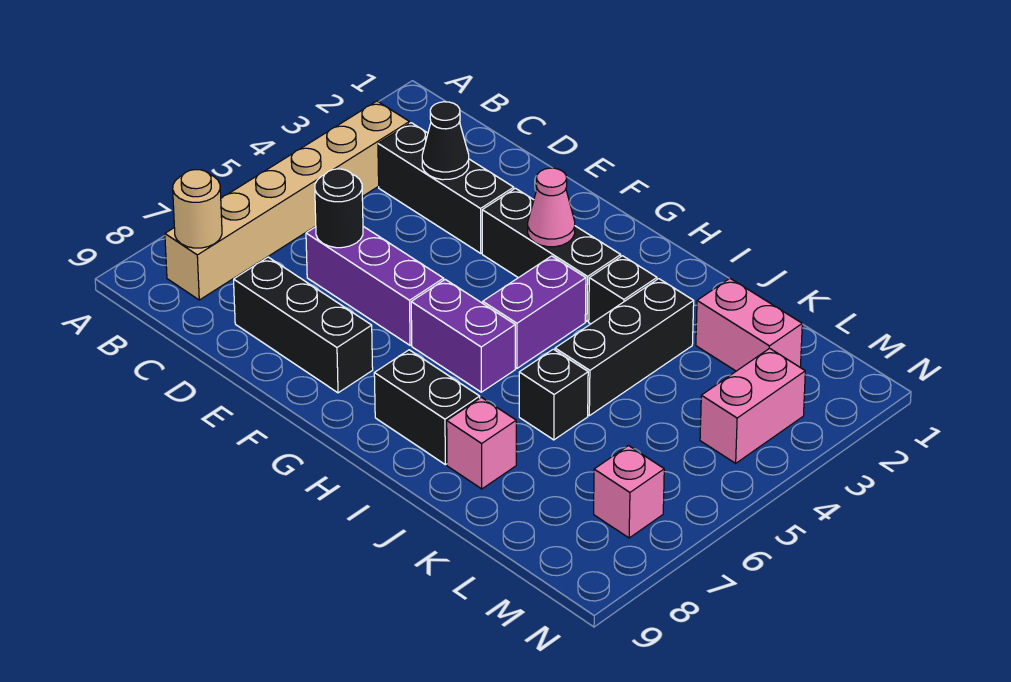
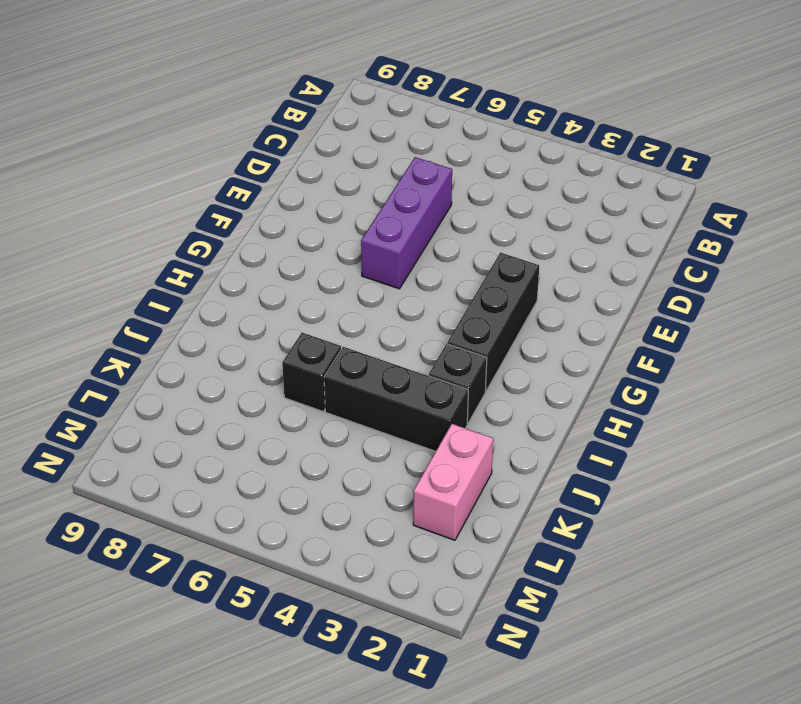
none -> tan brick B3:B8 level 1
none -> black brick C3:E3 level 1
none -> black brick D8:F8 level 1

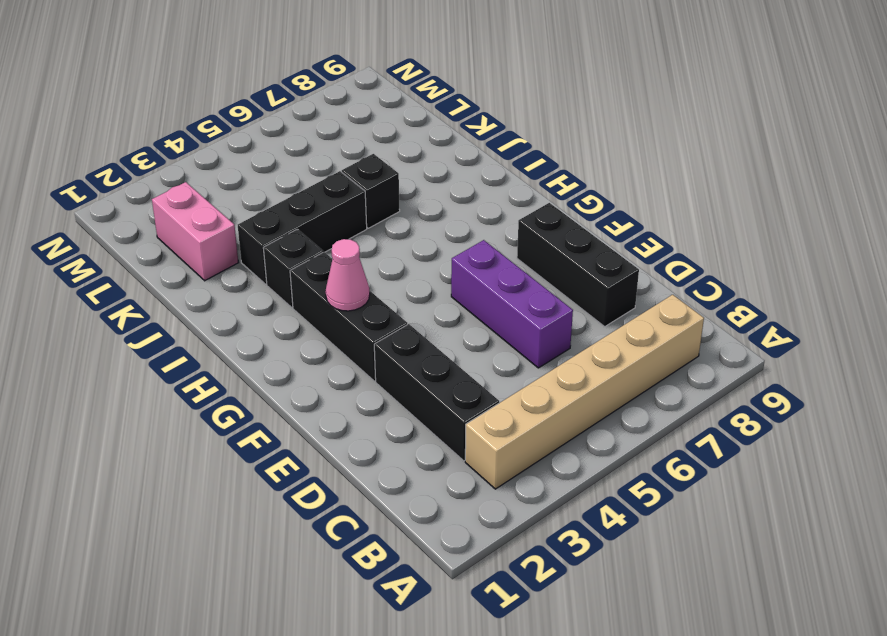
none -> purple brick G6:H6 level 1
none -> purple brick H4:H5 level 1
none -> black brick H8:I8 level 1

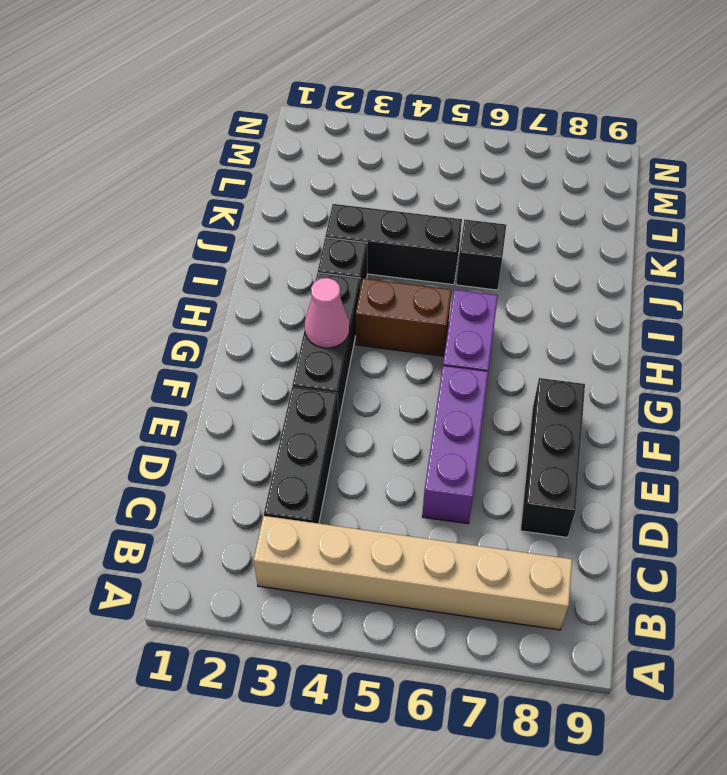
brown brick H4:H5 level 1 -> purple brick H4:H5 level 1
none -> black brick H8:I8 level 1
none -> pink brick J8 level 1
none -> pink brick K2:L2 level 1

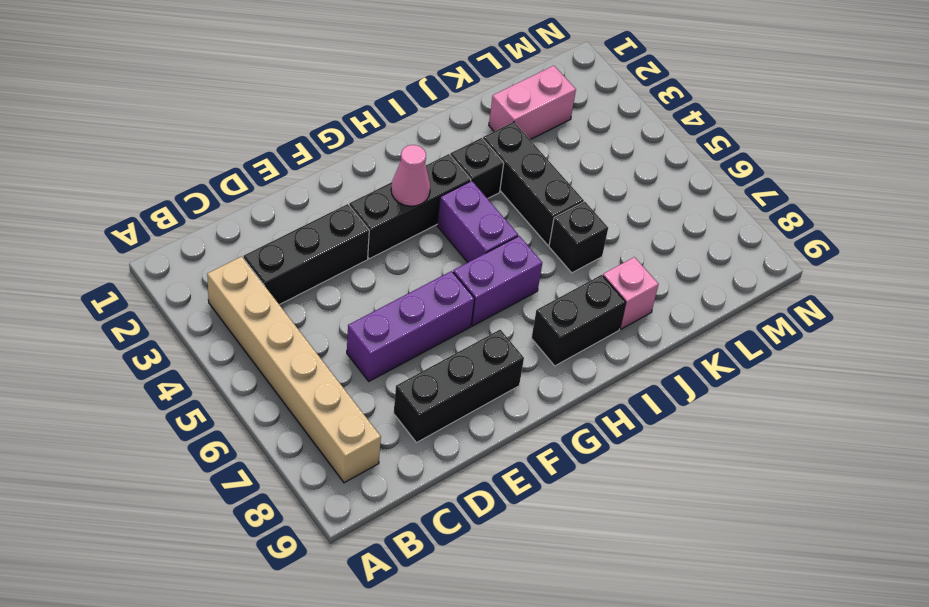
none -> pink brick M3:M4 level 1
none -> pink brick M7 level 1
none -> tan round brick B8 level 2

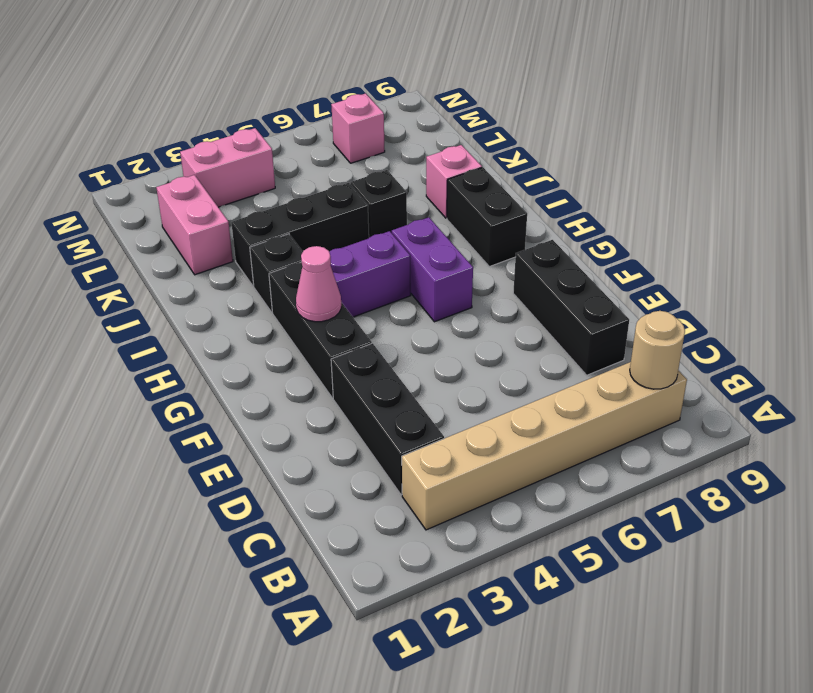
none -> purple brick D6:F6 level 1
none -> black cone D3 level 2
none -> black round brick D6 level 2

